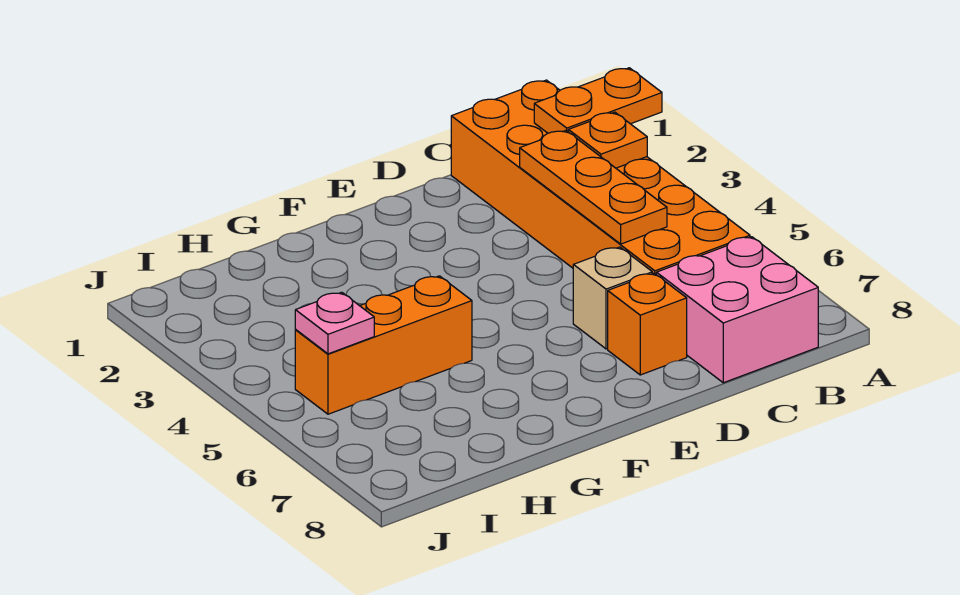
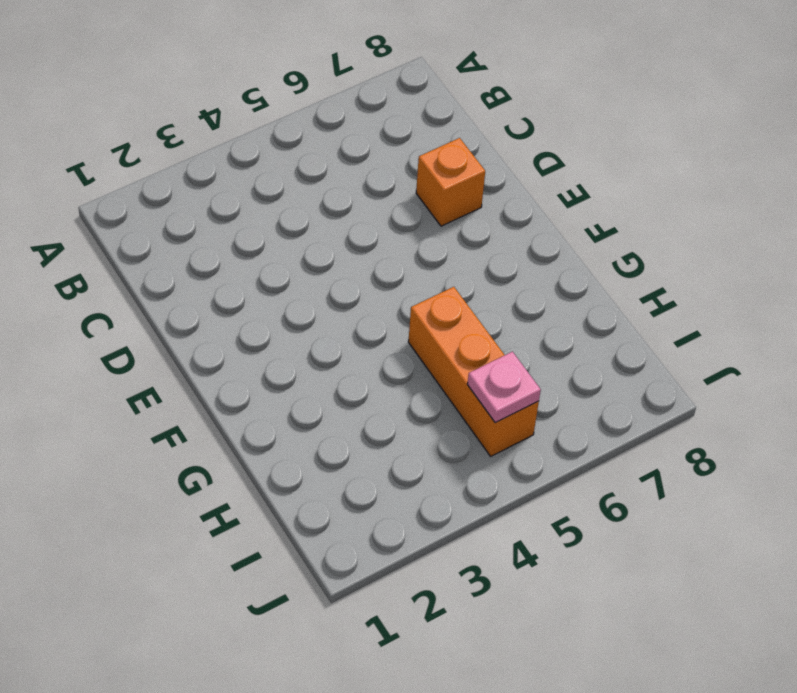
none -> orange brick B1:C6 level 1
none -> pink brick B7:C8 level 1

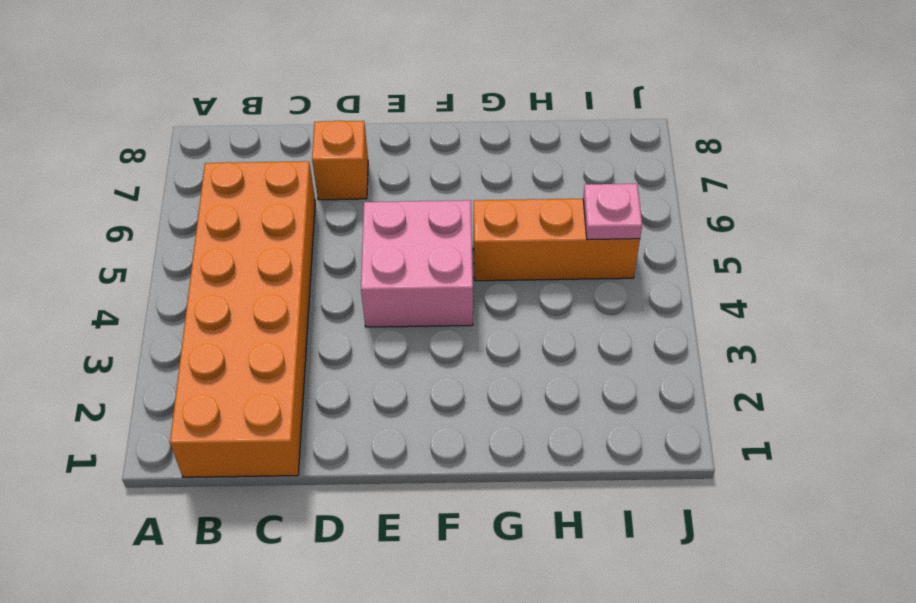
pink brick E4:F5 level 1 -> pink brick B7:C8 level 1
none -> tan brick D6 level 1
none -> orange plate A2:B2 level 2

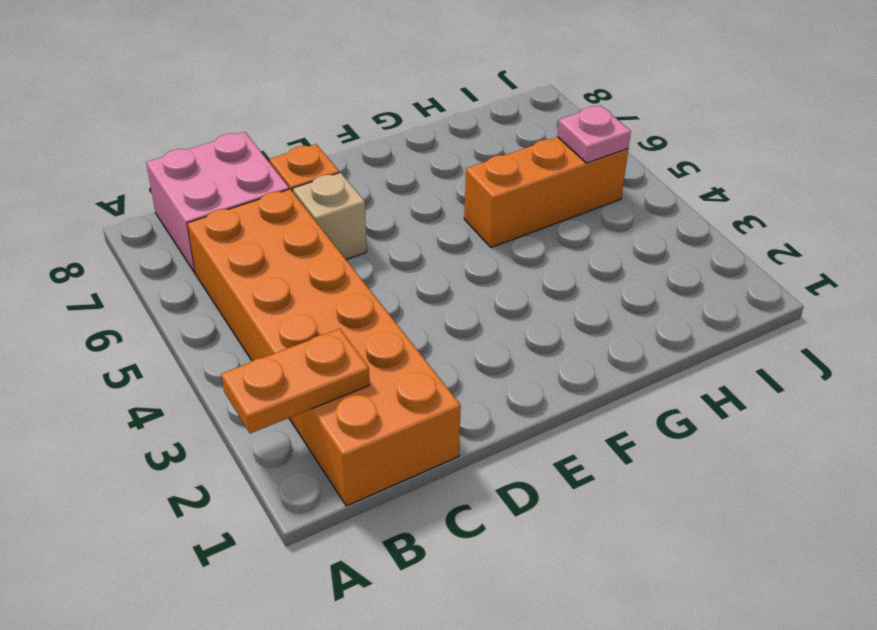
none -> orange plate B3 level 2
none -> orange plate C3:C5 level 2

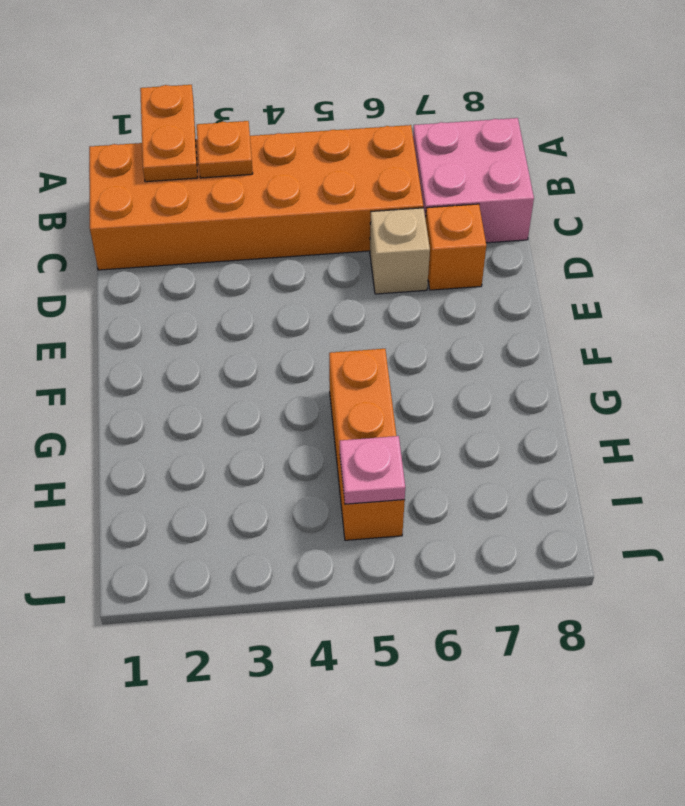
none -> orange plate C3:C5 level 2

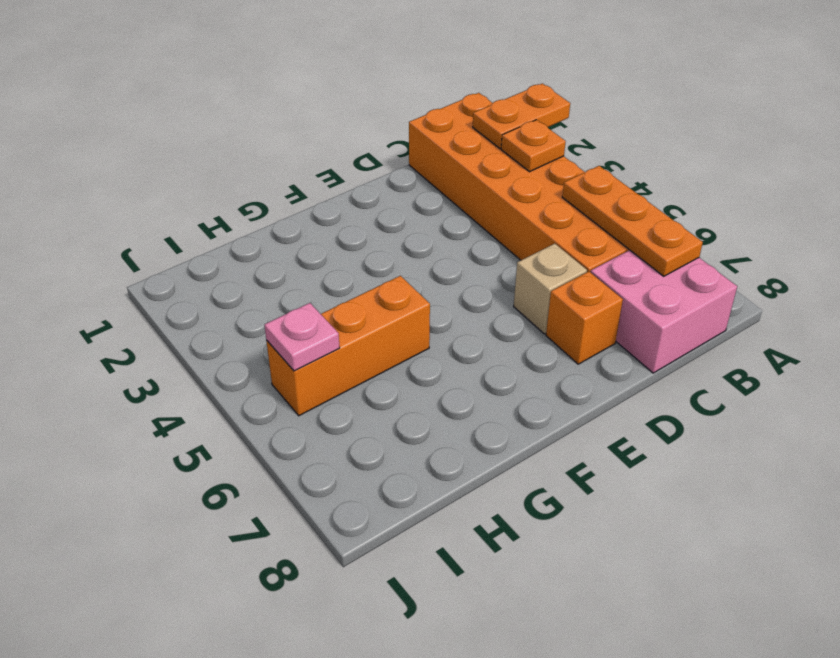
orange plate B5:B7 level 2 -> orange plate C3:C5 level 2

